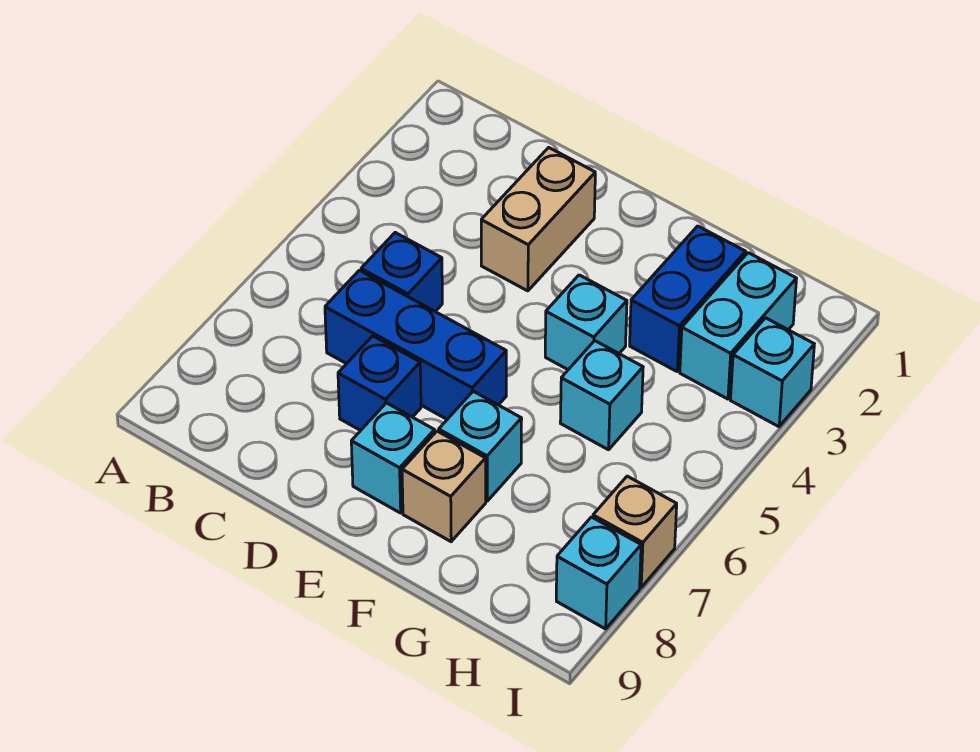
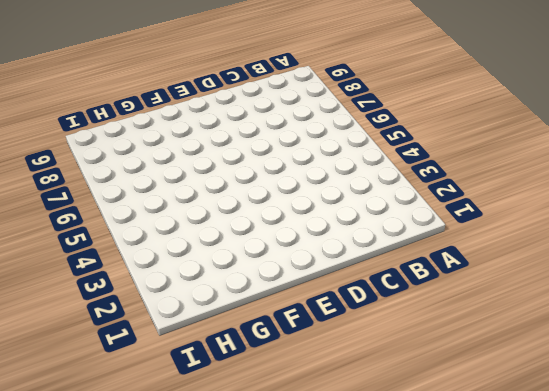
none -> blue brick C5 level 1
none -> blue brick C6:E6 level 1
none -> tan brick D2:D3 level 1

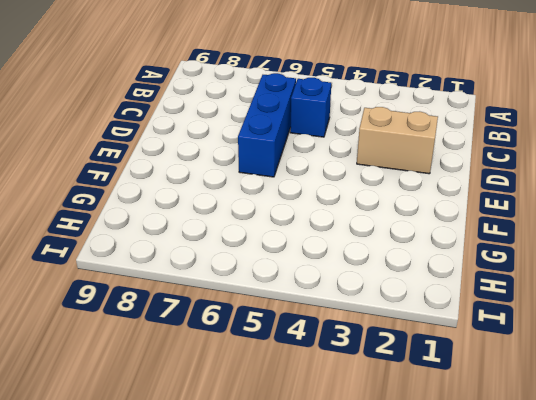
none -> blue brick D7 level 1
none -> cyan brick E8 level 1
none -> cyan brick F4 level 1

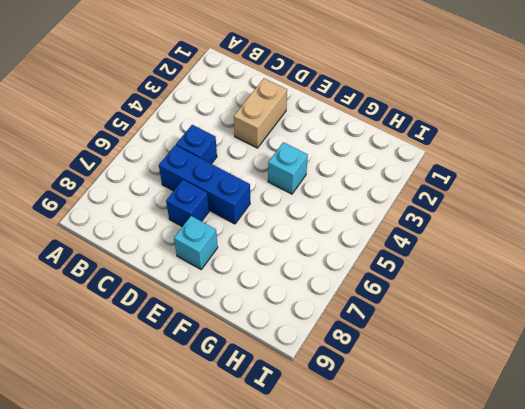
none -> cyan brick F7 level 1
none -> tan brick F8 level 1
none -> blue brick G2:G3 level 1

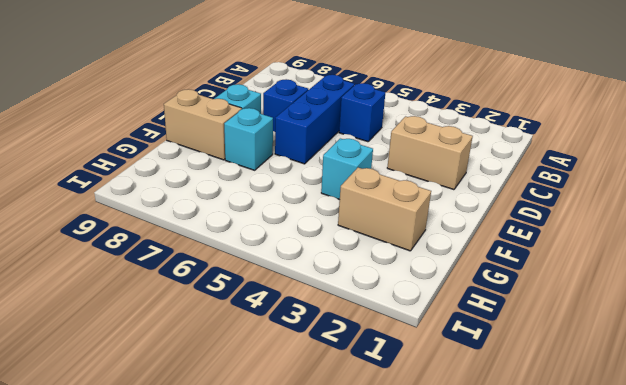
tan brick F8:F9 level 1 -> tan brick F8 level 1
tan brick G2:G3 level 1 -> blue brick G2:G3 level 1
none -> cyan brick G5 level 1
none -> cyan brick H2:H3 level 1
none -> cyan brick I3 level 1

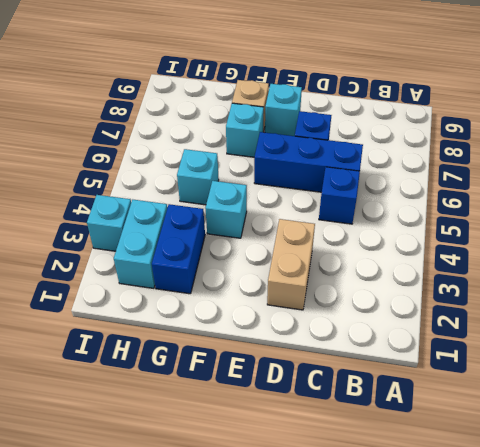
none -> tan brick I7 level 1
none -> cyan brick I8 level 1

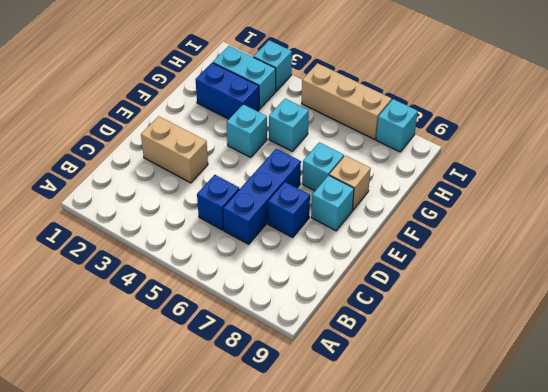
tan brick I5:I7 level 1 -> tan brick I7 level 1

